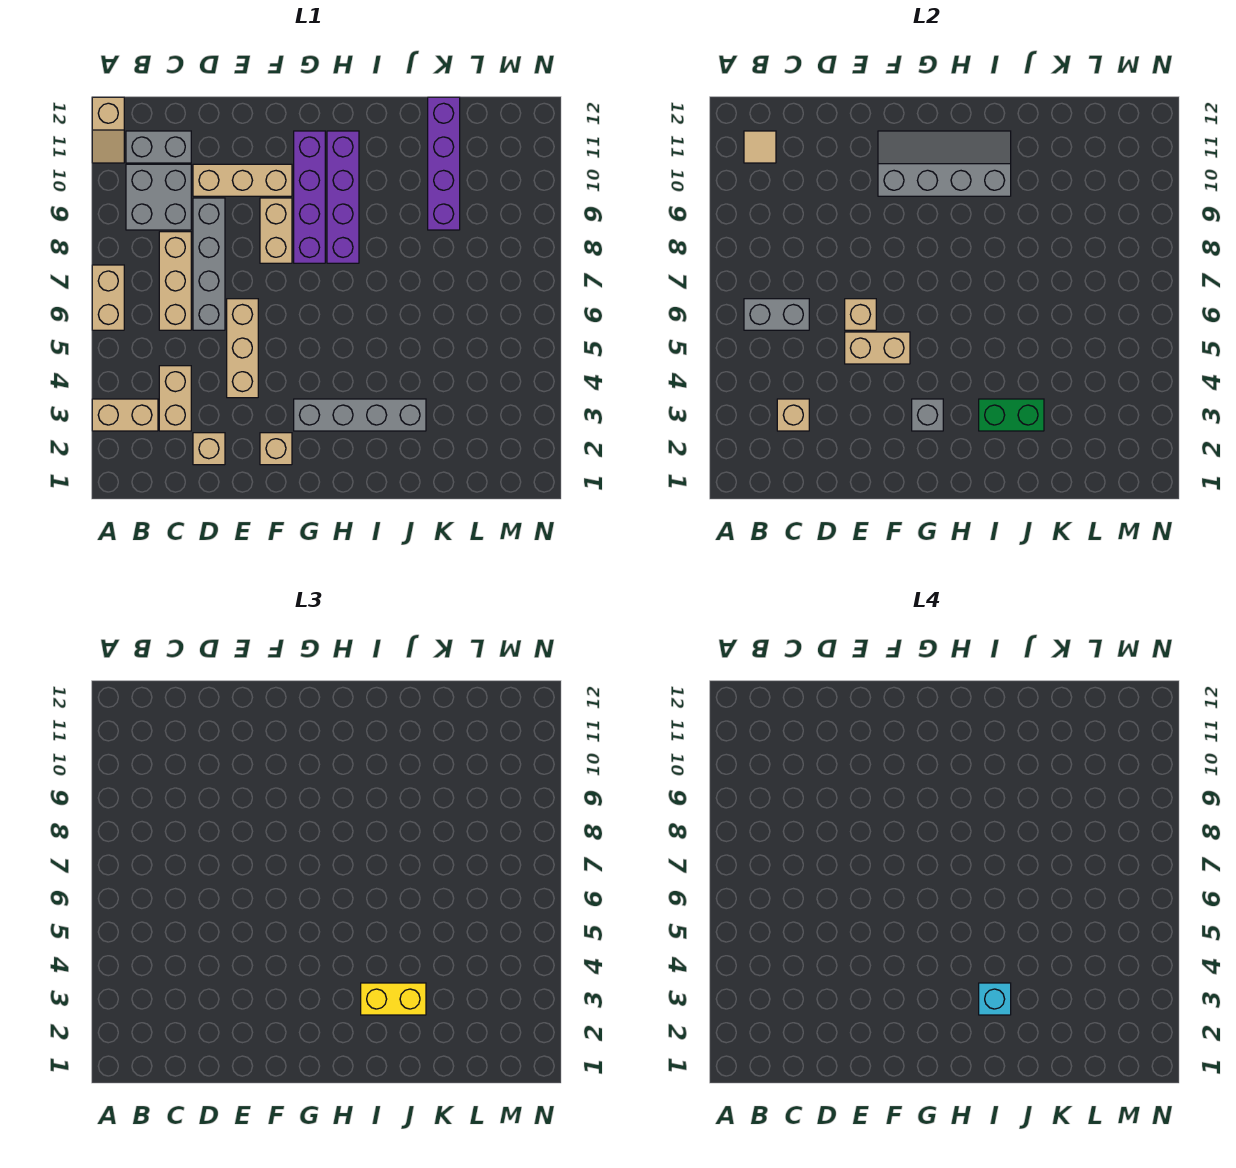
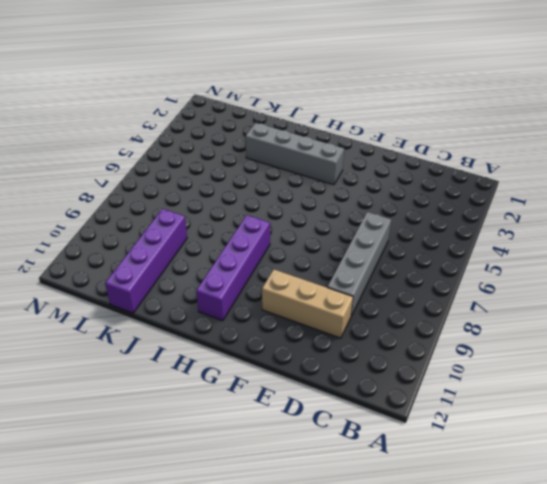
none -> tan brick A3:B3 level 1
none -> tan brick A6:A7 level 1
none -> tan slope A11:A12 level 1 top 12

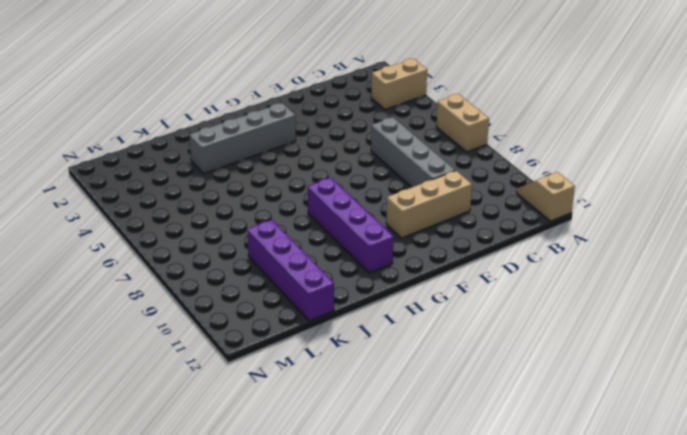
none -> grey brick B9:C10 level 1
none -> grey brick B11:C11 level 1
none -> tan brick C3:C4 level 1

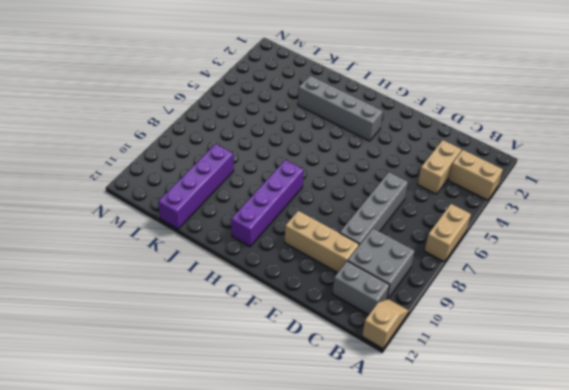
none -> tan brick C6:C8 level 1
none -> tan brick D2 level 1
none -> tan brick E4:E6 level 1

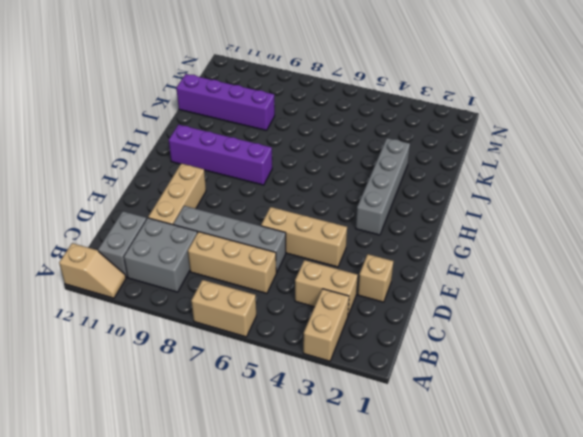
none -> tan brick F2 level 1
none -> tan brick F8:F9 level 1
none -> purple brick G8:G11 level 1

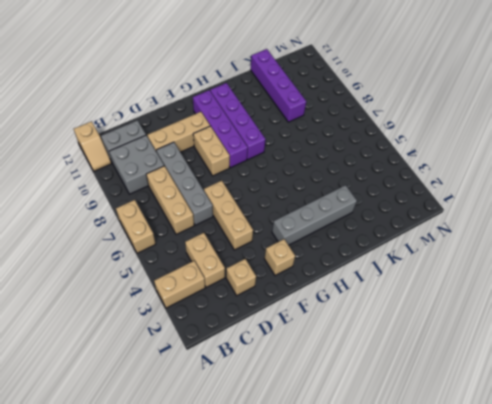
none -> grey brick B6:C6 level 2
none -> tan tile B11 level 2
none -> tan brick C3 level 2

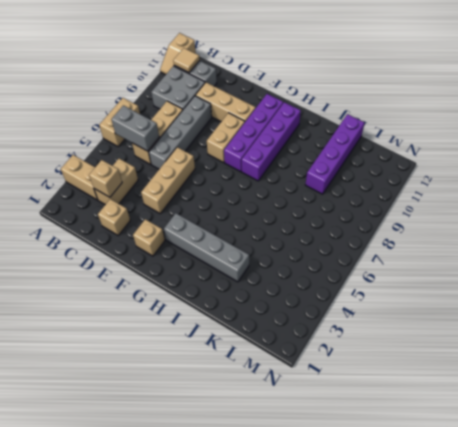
none -> tan brick E5:F5 level 2
none -> tan brick E6 level 2
none -> grey slope F10:I11 level 2 top 10

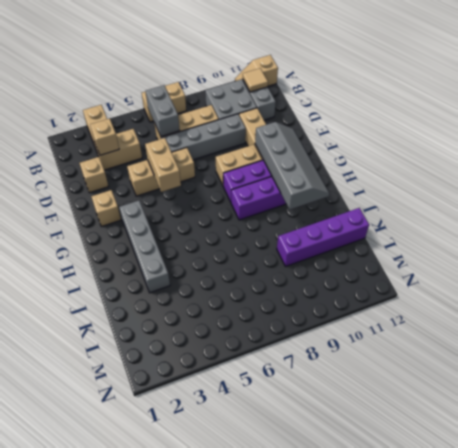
none -> tan brick E6 level 2
none -> grey brick G3 level 2
none -> green brick I3:J3 level 2

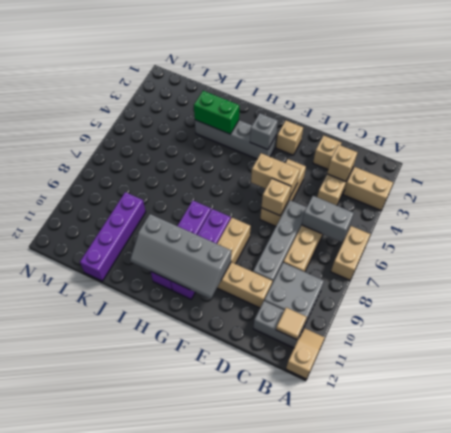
none -> yellow brick I3:J3 level 3
none -> cyan brick I3 level 4

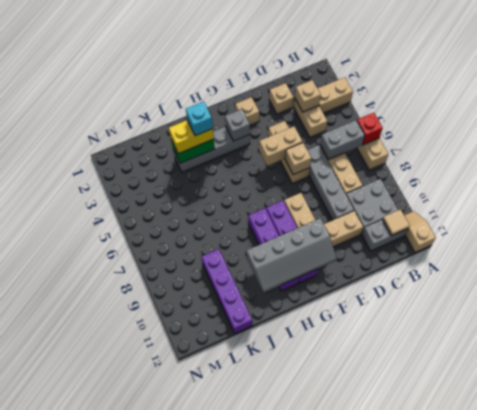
red brick A6 level 2 -> none

